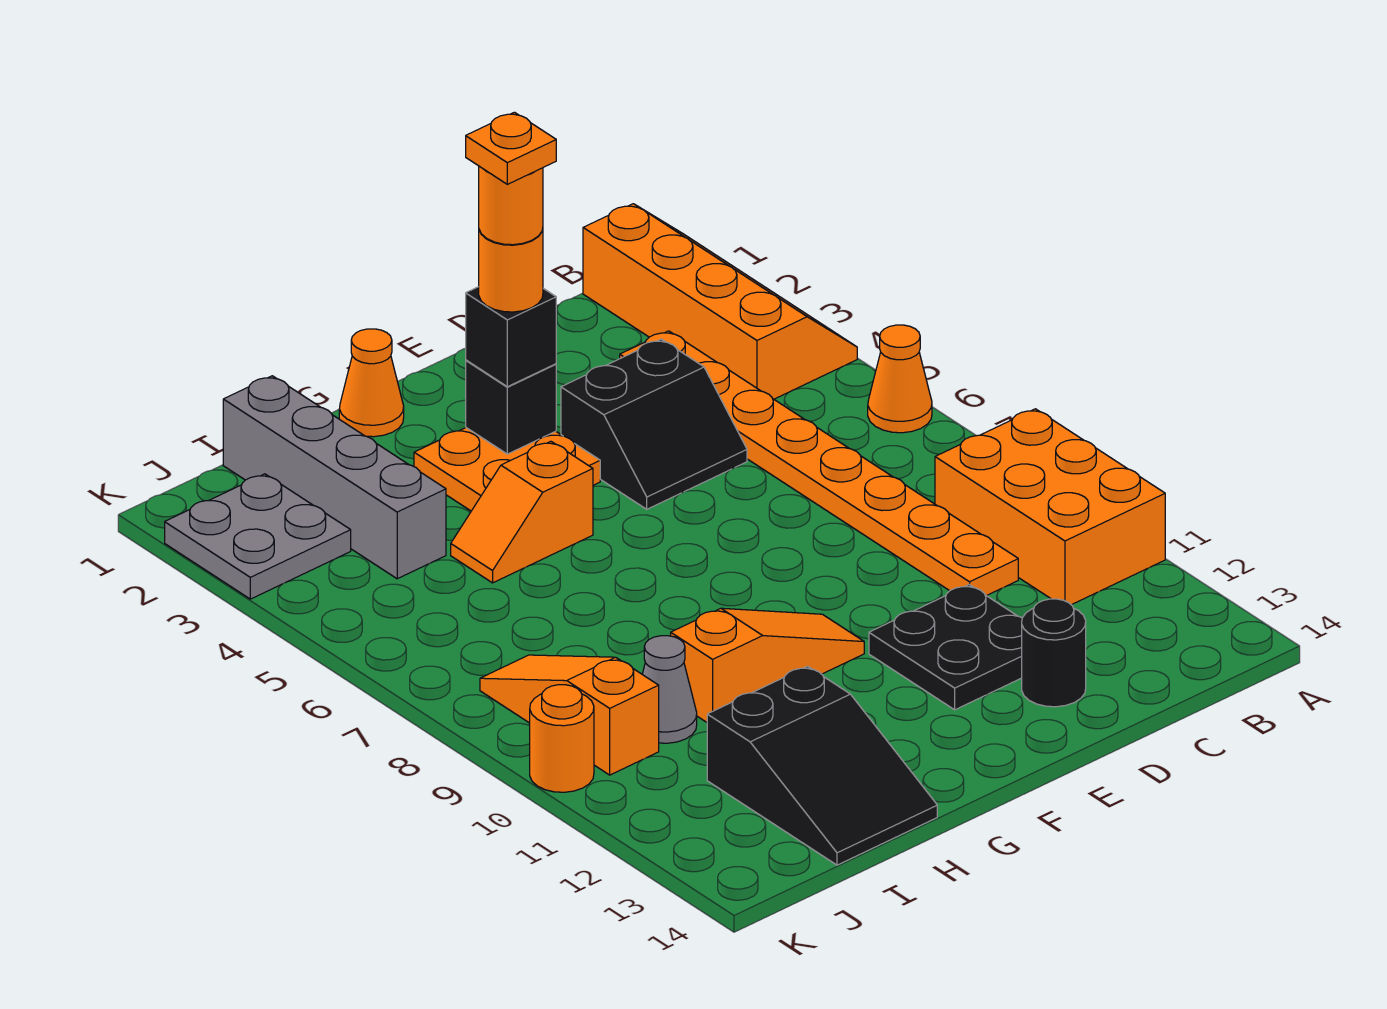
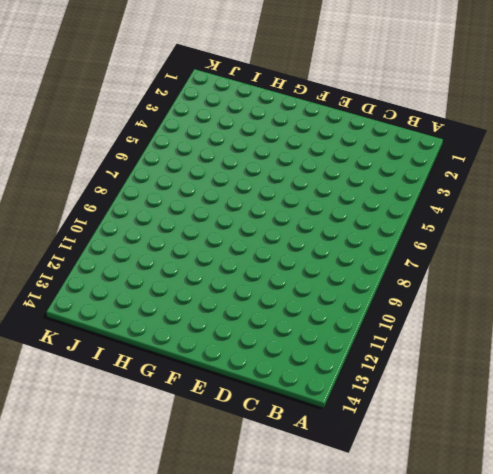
none -> orange slope A1:B4 level 1 top B
none -> orange cone A6 level 1
none -> orange brick A9:B11 level 1

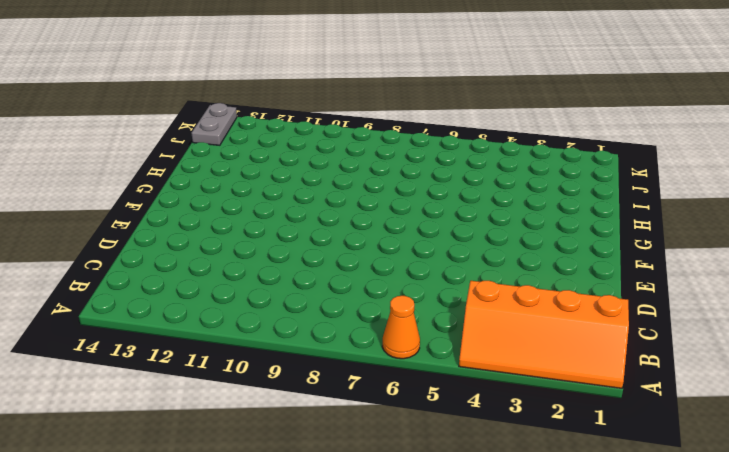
grey plate J14:K14 level 1 -> none
none -> orange brick A9:B11 level 1
none -> orange plate C3:C10 level 1
none -> black slope D4:E5 level 1 top 4

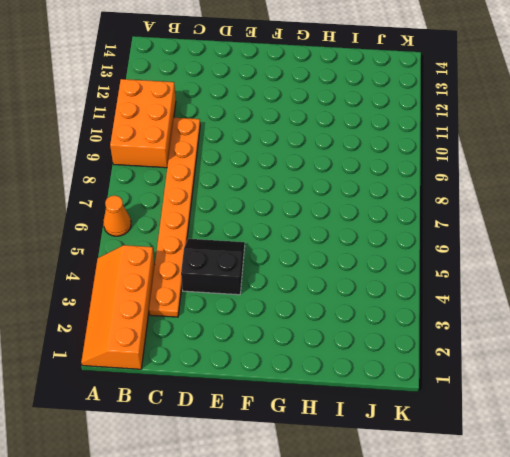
none -> black plate D11:E12 level 1
none -> black round brick D13 level 1
none -> orange plate F3:G4 level 1

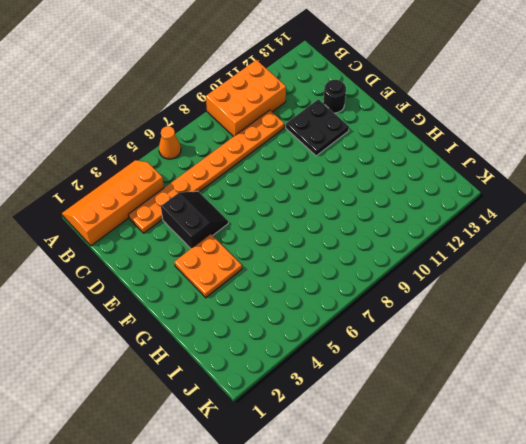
none -> orange slope F10:H10 level 1 top H
none -> orange cone G1 level 1
none -> orange slope G5:H5 level 1 top G

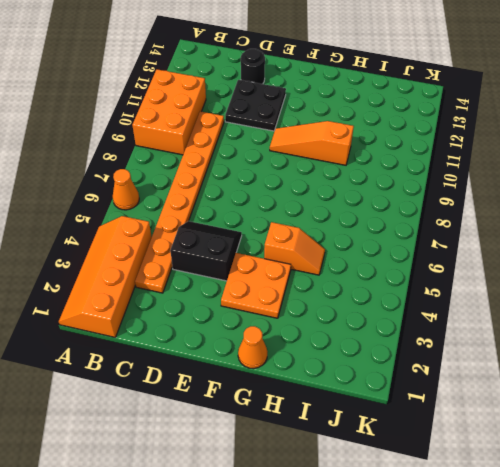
none -> black slope H12:I14 level 1 top 12
none -> grey brick I1:I4 level 1
none -> grey cone I10 level 1

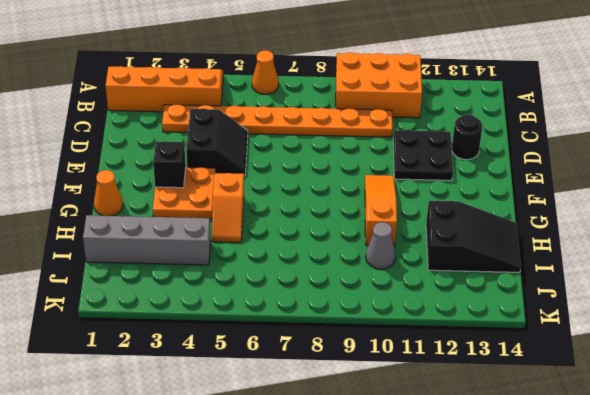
none -> grey plate J2:K3 level 1
none -> orange slope J8:J10 level 1 top 10
none -> orange round brick K10 level 1

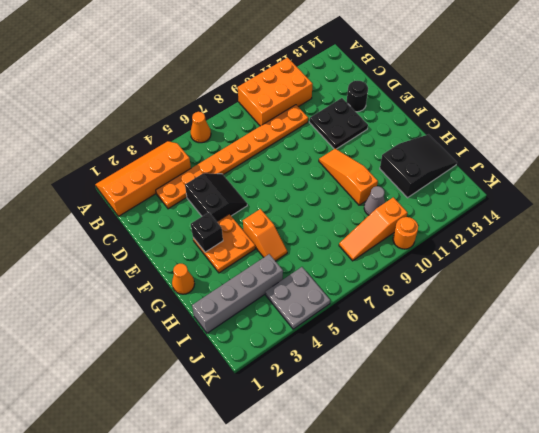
grey plate J4:K5 level 1 -> grey plate J2:K3 level 1
none -> black brick F3 level 3
none -> orange round brick F3 level 4
none -> orange round brick F3 level 5

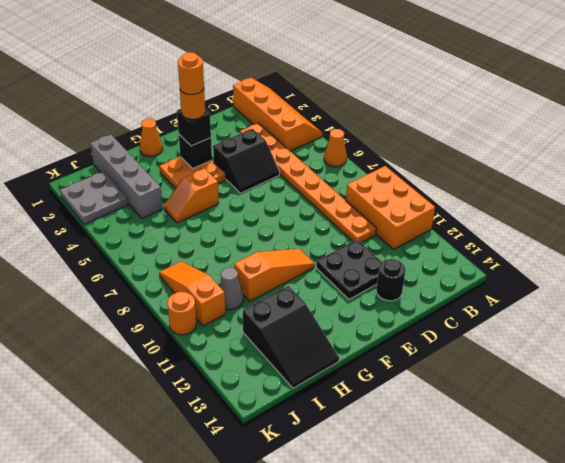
none -> orange plate F3 level 6

